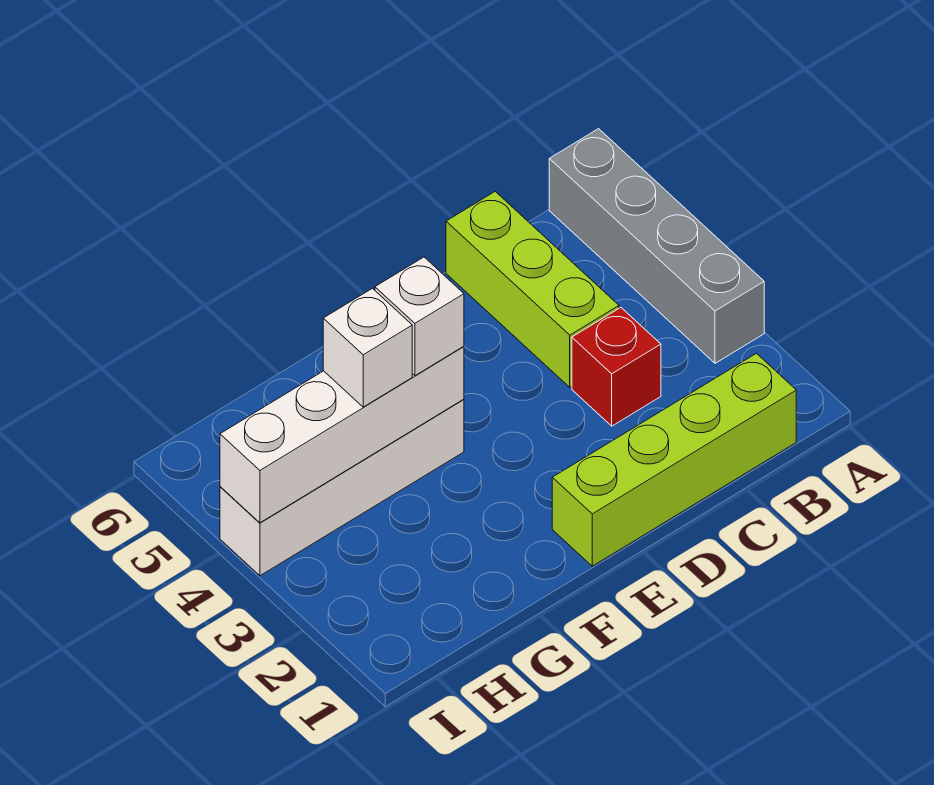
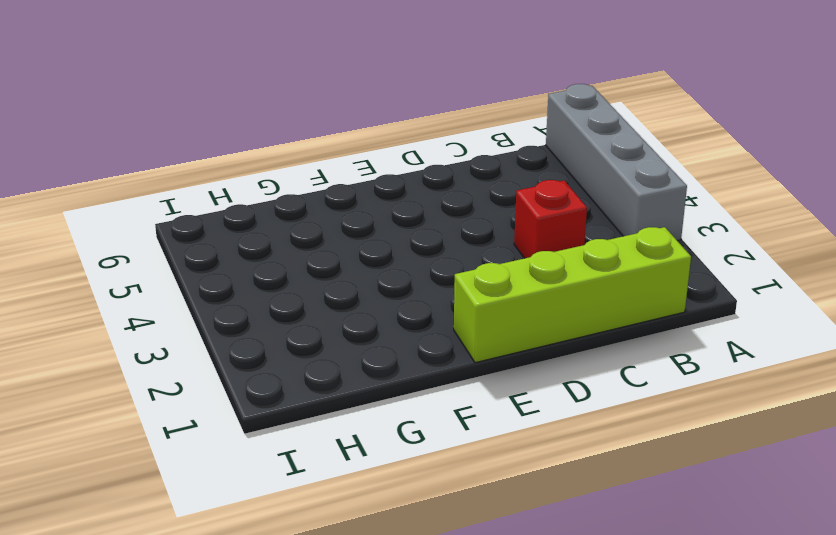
none -> lime brick C4:C6 level 1
none -> white brick F4:I4 level 1

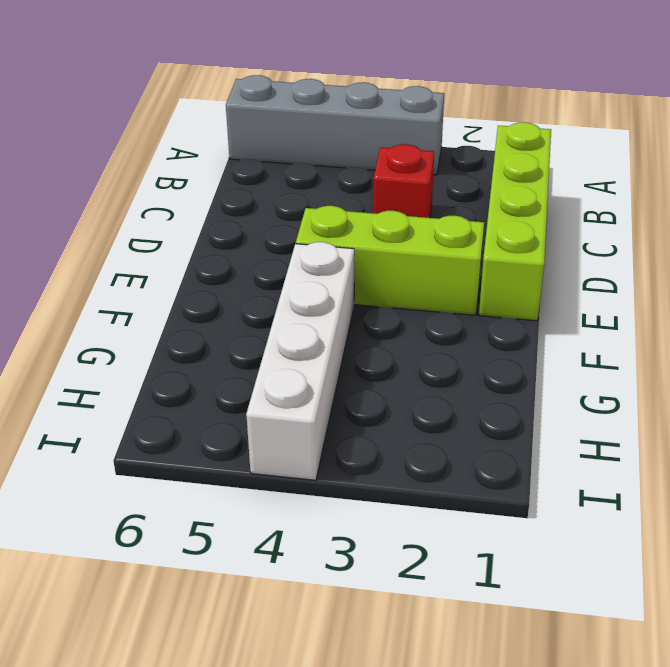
lime brick E2:E4 level 1 -> lime brick C4:C6 level 1
none -> white brick F4:I4 level 2
none -> white brick F4 level 3

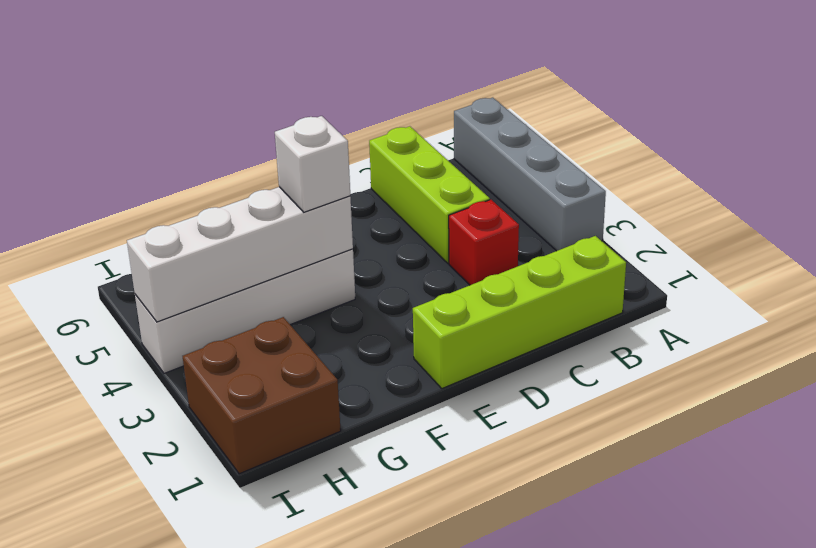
brown brick H1:I2 level 1 -> none
none -> white brick G4 level 3

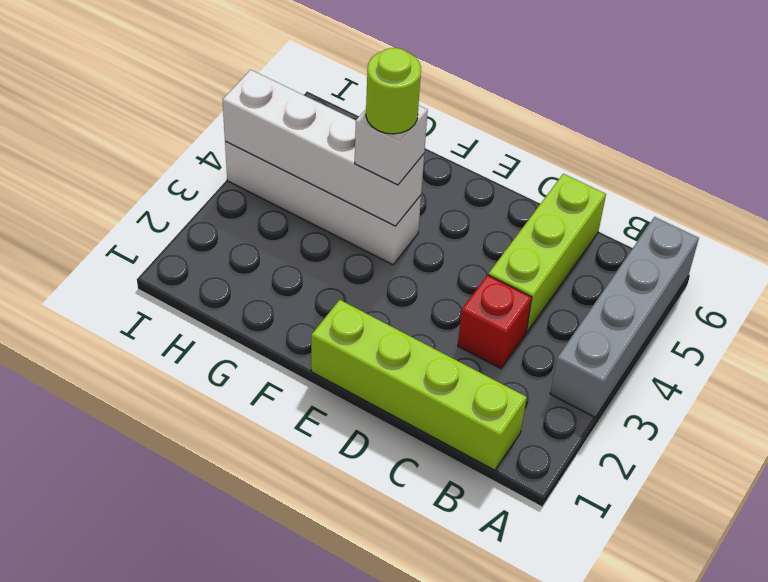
lime round brick F4 level 4 -> none
none -> white brick G4 level 3

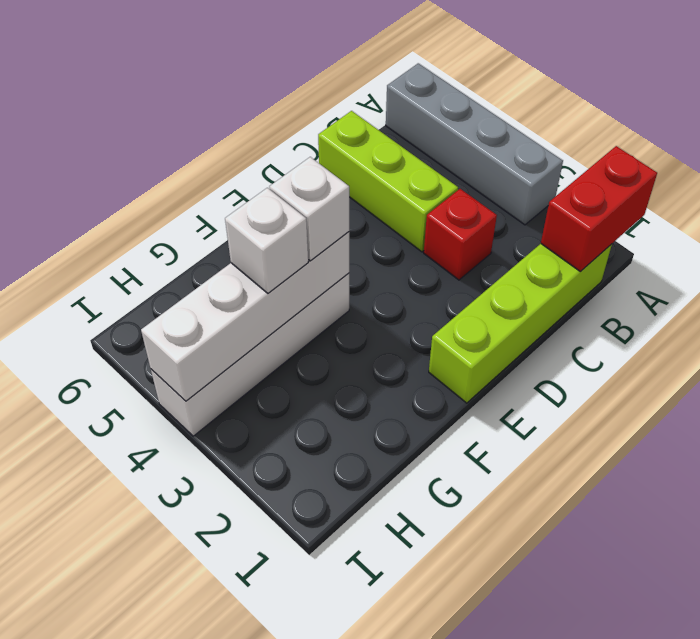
red brick A1:B1 level 2 -> none

